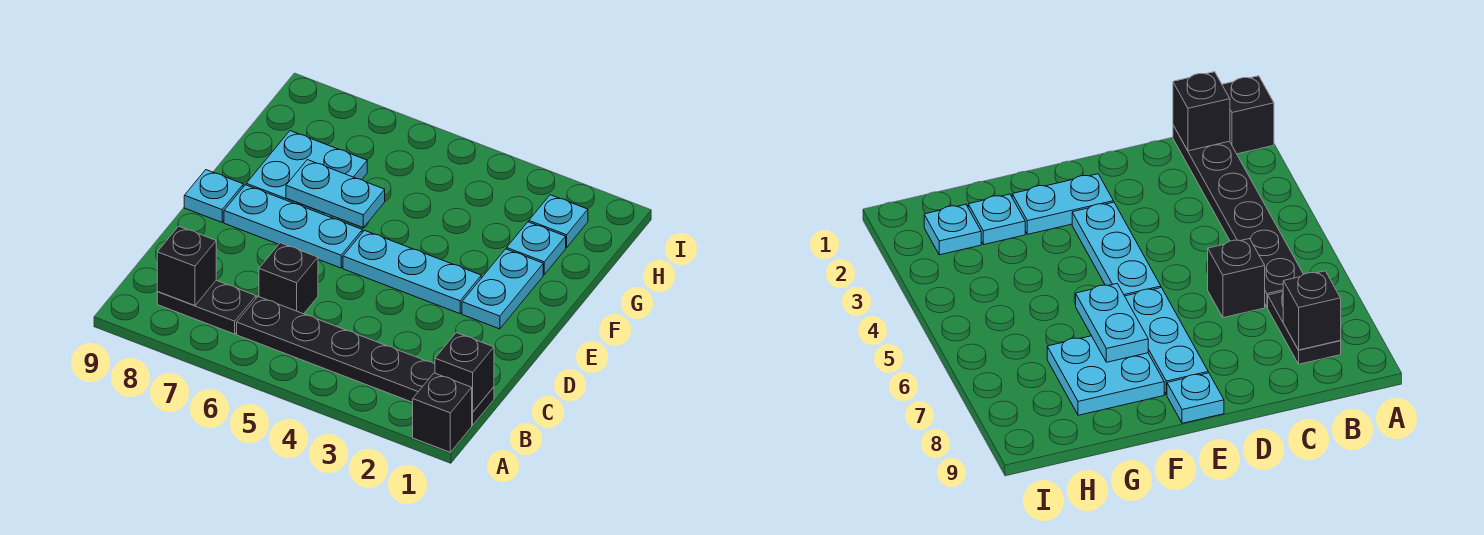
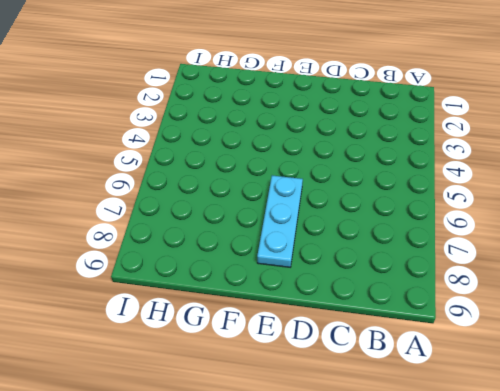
none -> black brick A1 level 1
none -> black plate B1:B6 level 1
none -> black plate B7:B8 level 1

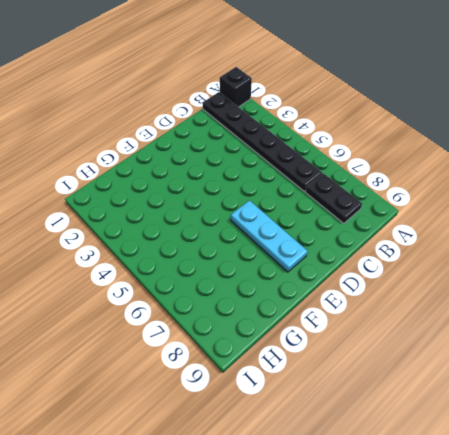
none -> black brick C6 level 1
none -> cyan plate E2:F2 level 1
none -> cyan plate E3:E5 level 1

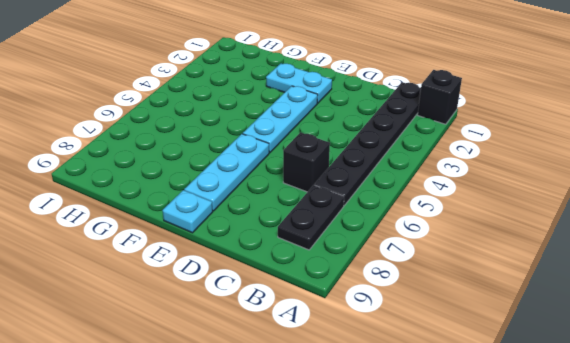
none -> cyan plate F7:G8 level 1
none -> cyan plate G2 level 1
none -> cyan plate H2 level 1

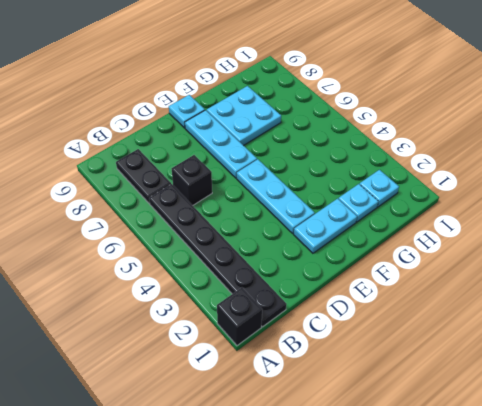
none -> black brick B1 level 2
none -> black brick B8 level 2
none -> cyan plate F6:F7 level 2

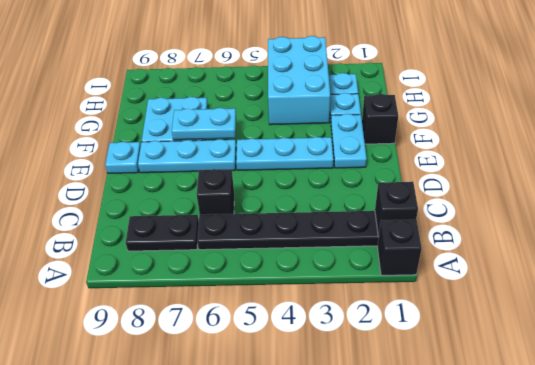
black brick F1 level 1 -> black brick B8 level 2
cyan brick G3:I4 level 1 -> none

